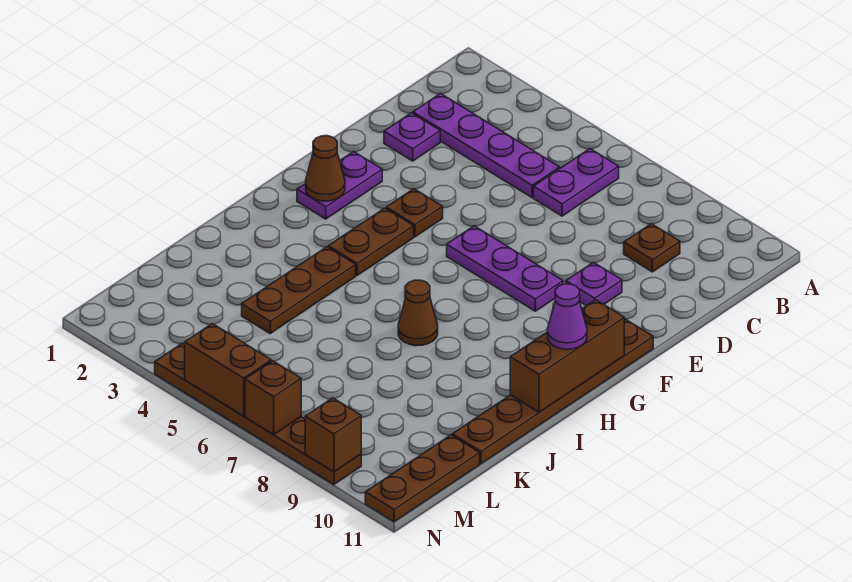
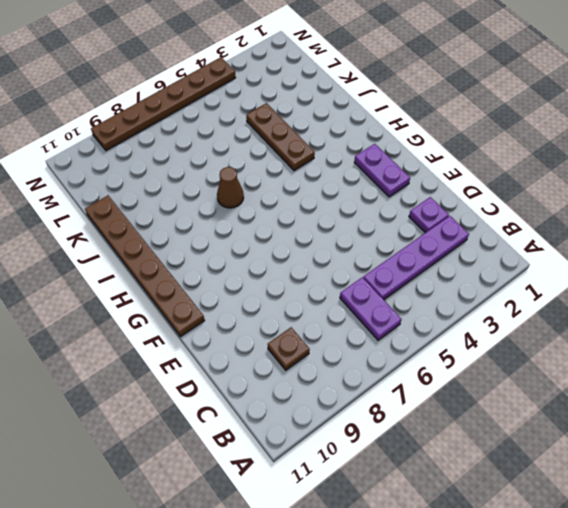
none -> purple plate E9 level 1
none -> brown plate F4 level 1
none -> purple plate F6:F8 level 1

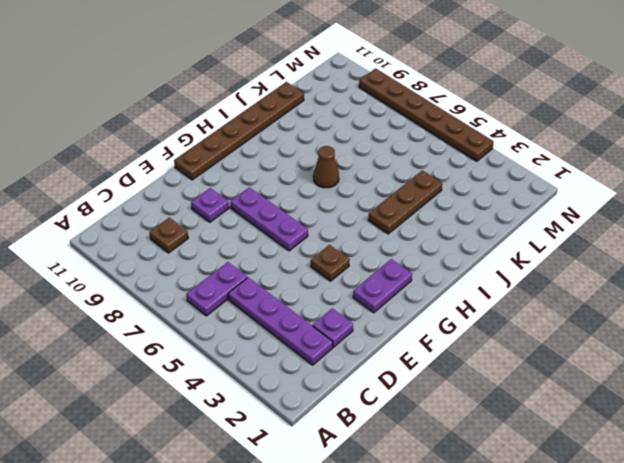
none -> brown plate G4:H4 level 1
none -> brown plate L11:N11 level 1
none -> brown cone G2 level 2

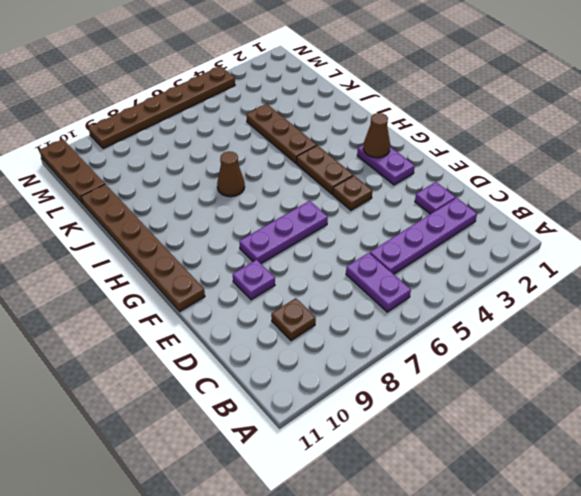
none -> brown brick G11:I11 level 2
none -> brown brick N5:N6 level 2
none -> brown brick N7 level 2

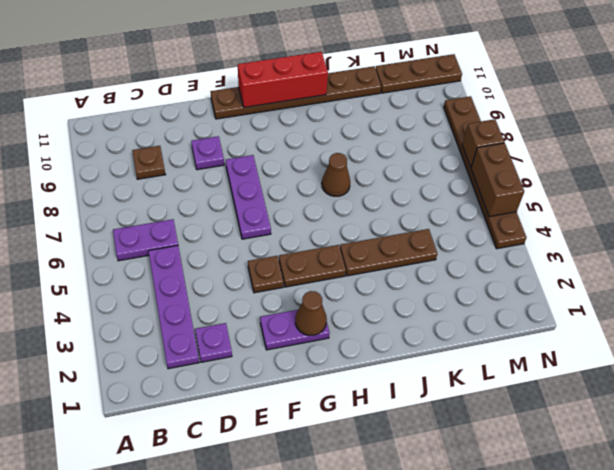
red brick G11:I11 level 2 -> brown brick G11:I11 level 2
none -> brown brick N9 level 2
none -> purple cone H11 level 3

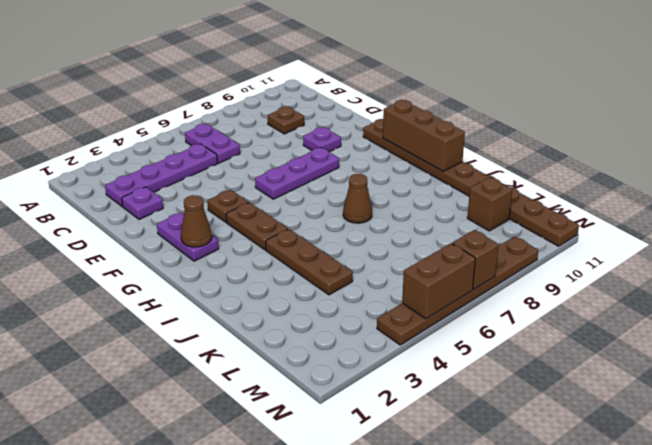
brown brick L10 level 1 -> brown brick N9 level 2
none -> purple cone H11 level 3

